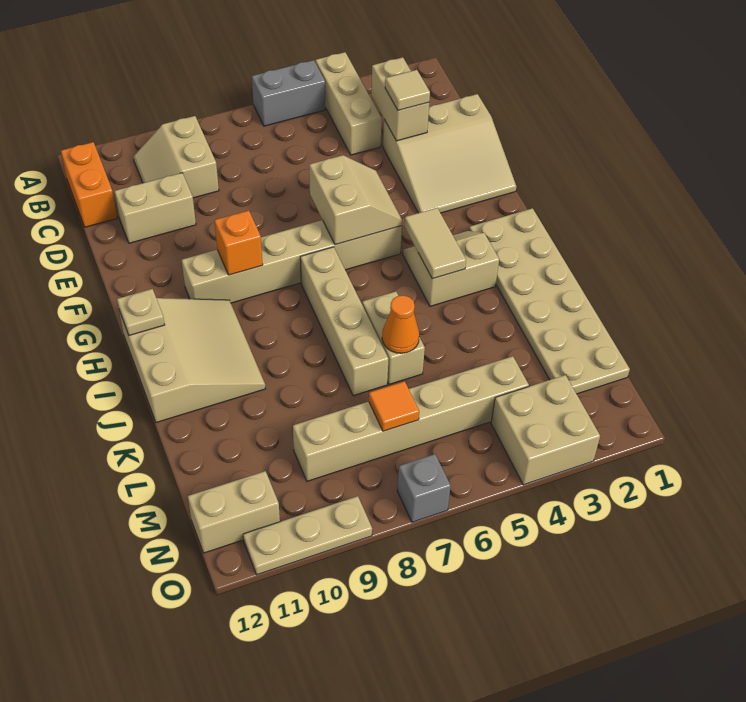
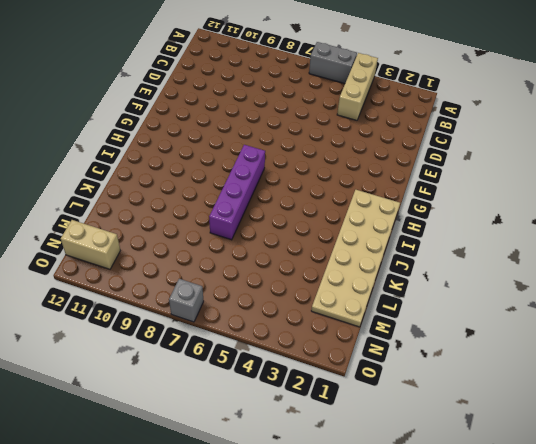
purple brick H7:K7 level 1 -> tan brick H7:K7 level 1
none -> tan slope B9:C10 level 1 top 9
none -> orange brick B12:C12 level 1
none -> tan slope D1:F3 level 1 top D

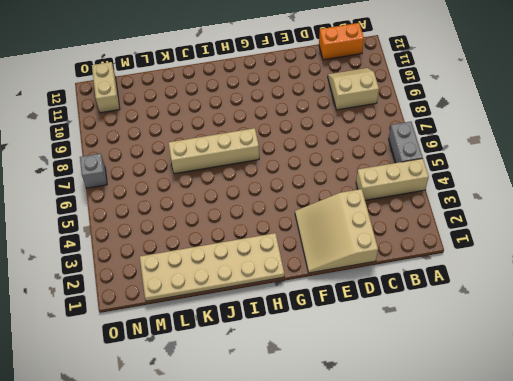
none -> tan brick D10:D11 level 1
none -> tan brick G5:G10 level 1
none -> tan slope H3:I4 level 1 top I

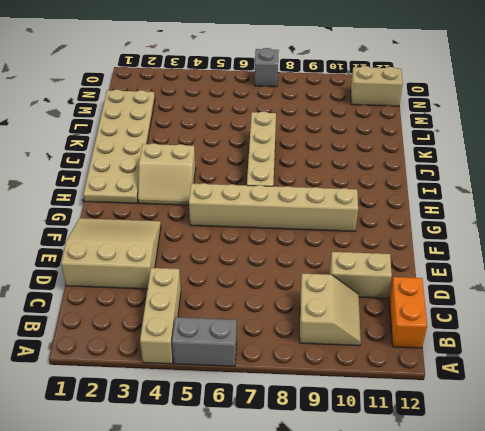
none -> tan slope H10:J12 level 1 top 12
none -> tan brick J6:K6 level 1
none -> tan brick M4:M9 level 1

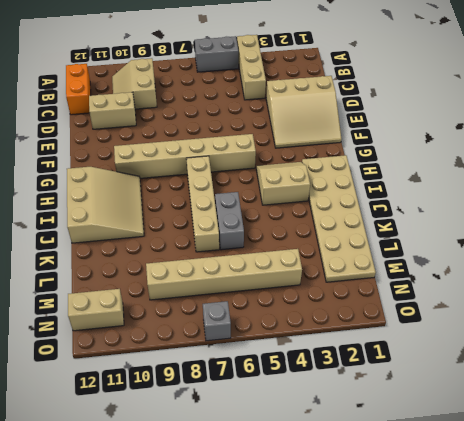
grey brick J6:K6 level 1 -> tan brick J6:K6 level 1
none -> tan brick N3:O4 level 1
none -> tan plate O9:O11 level 1
none -> tan brick C3:D3 level 2

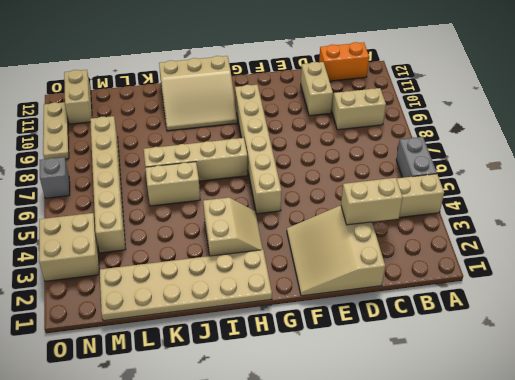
none -> tan slope F5:G6 level 2 top 6
none -> orange brick G9 level 2
none -> tan tile H4:I4 level 2

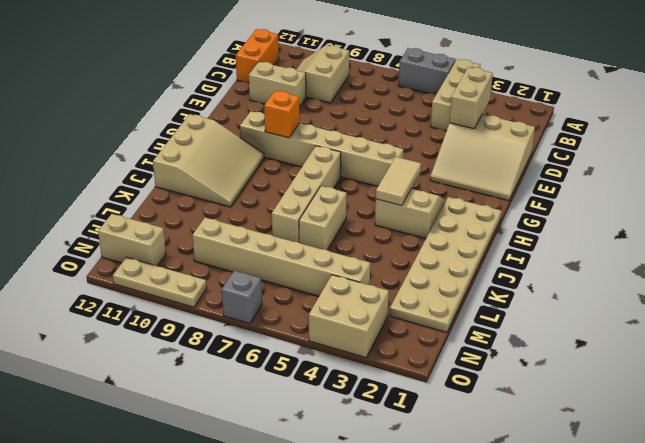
none -> tan slope F5:G6 level 2 top 6
none -> tan plate H12 level 2
none -> orange cone K6 level 2

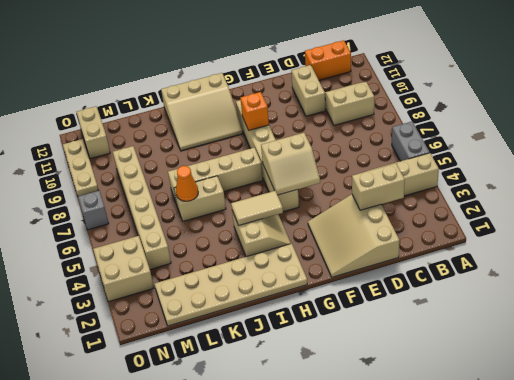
none -> tan plate H12 level 2
none -> orange tile M7 level 2
none -> tan tile D3 level 3

